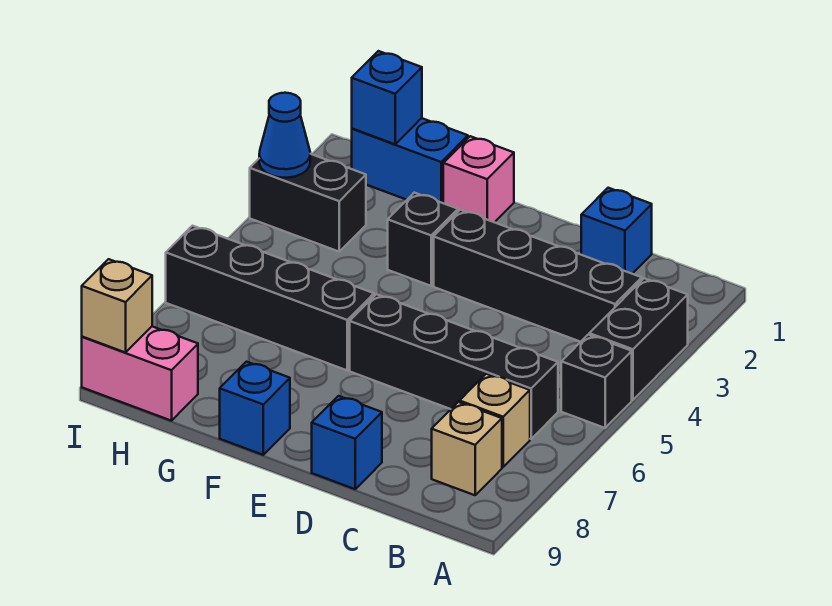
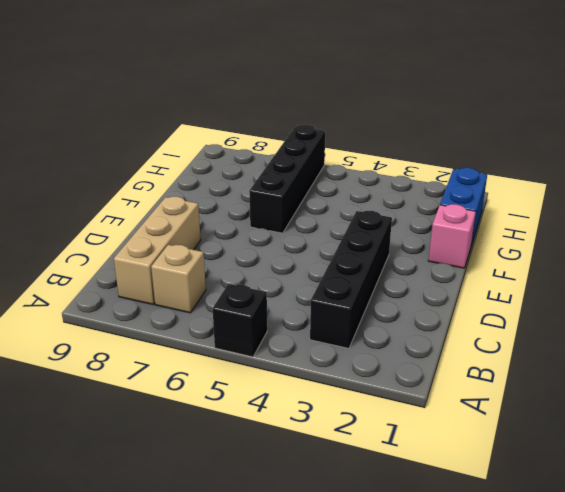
tan brick B8:D8 level 1 -> tan brick B8 level 1
none -> black brick A3:A4 level 1
none -> black brick B6:E6 level 1
none -> blue brick C1 level 1

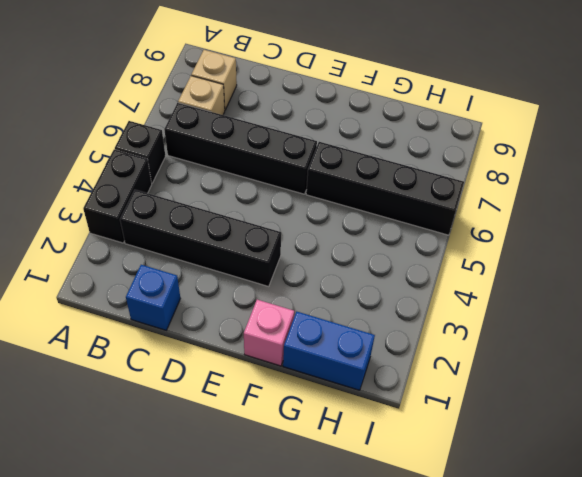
none -> blue brick D9 level 1
none -> black brick F3 level 1
none -> blue brick F9 level 1

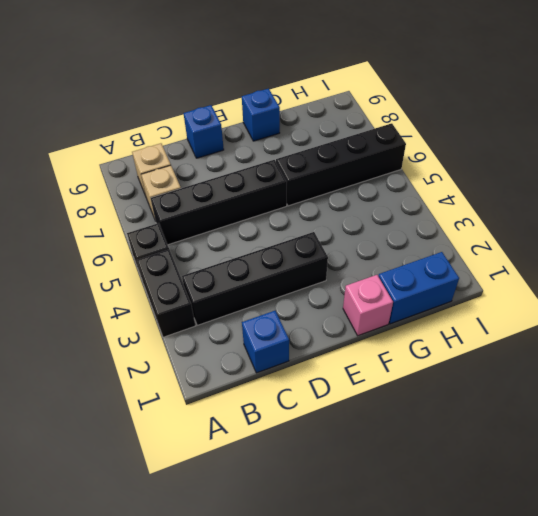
none -> black brick F3 level 1
none -> black brick H3:I3 level 1
none -> pink brick H9:I9 level 1

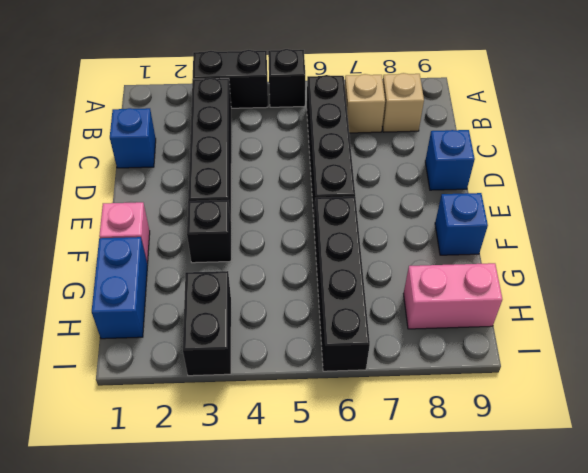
pink brick H8:H9 level 1 -> pink brick H9:I9 level 1
none -> blue brick H1 level 2
none -> blue cone I3 level 2
none -> tan brick I9 level 2

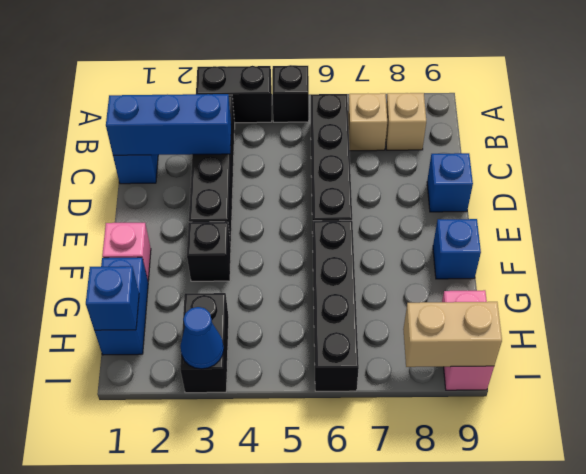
blue brick C1:C3 level 2 -> none
tan brick I8:I9 level 2 -> tan brick I9 level 2

